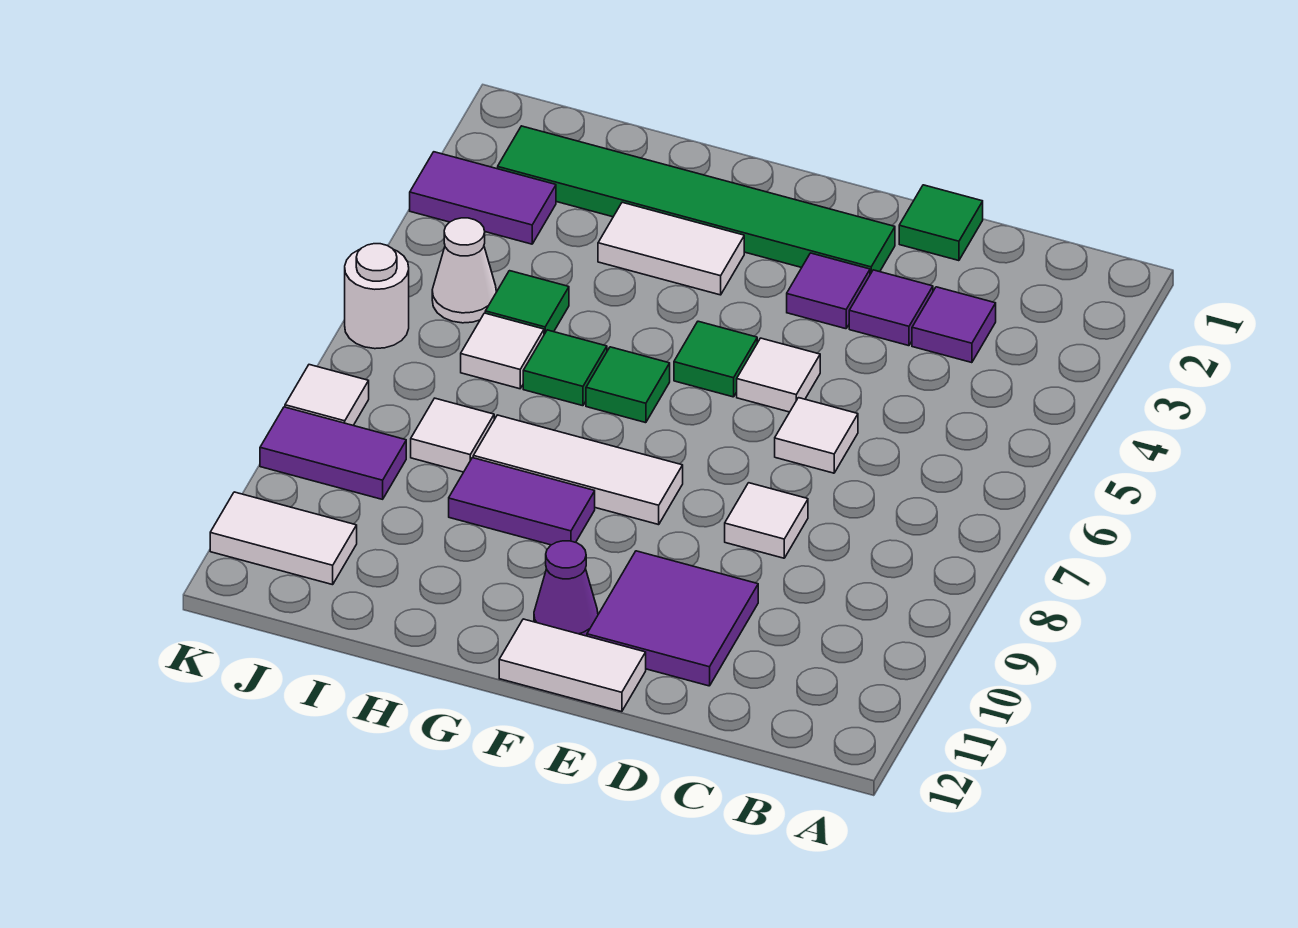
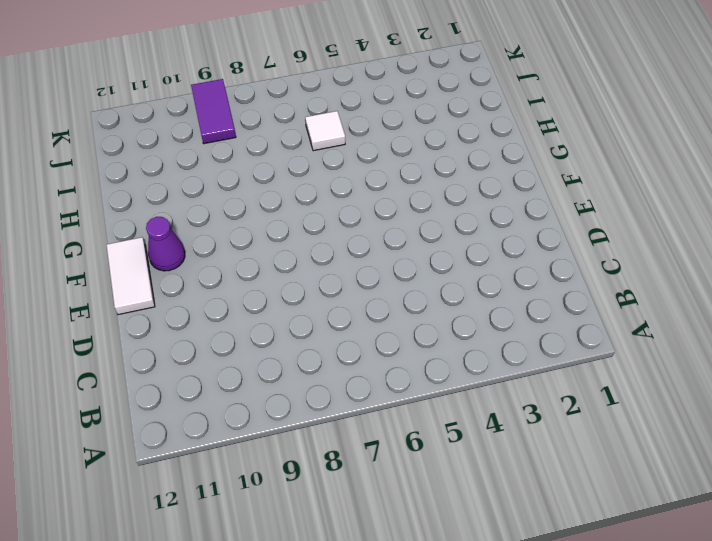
none -> purple tile C3 level 1
none -> green tile D1 level 1
none -> purple tile D3 level 1

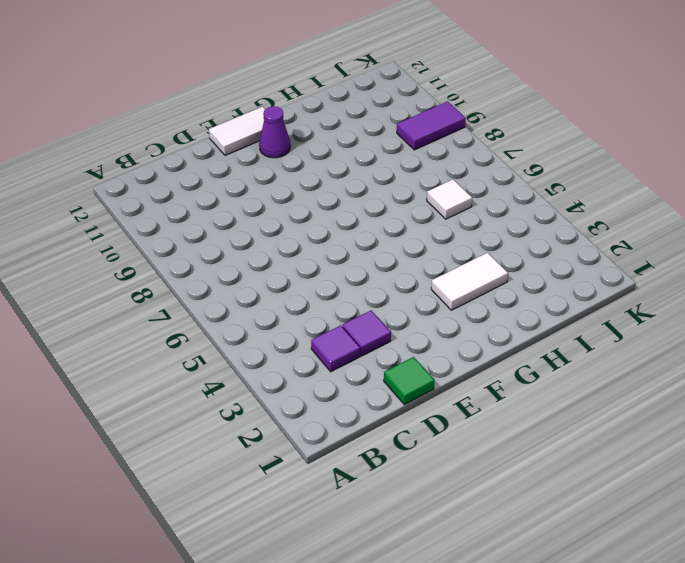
none -> white tile D6 level 1
none -> white tile D8 level 1
none -> purple tile D10:E11 level 1

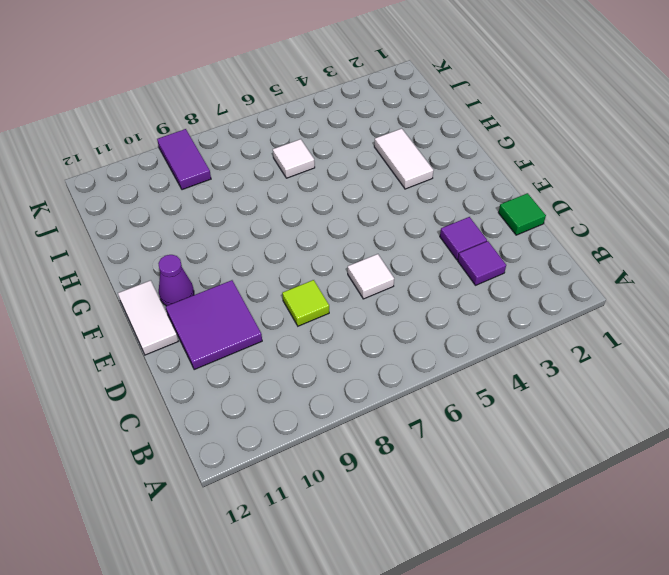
lime tile D8 level 1 -> white tile D8 level 1
none -> green tile E2:J2 level 1
none -> purple tile E3 level 1
none -> white tile E5 level 1

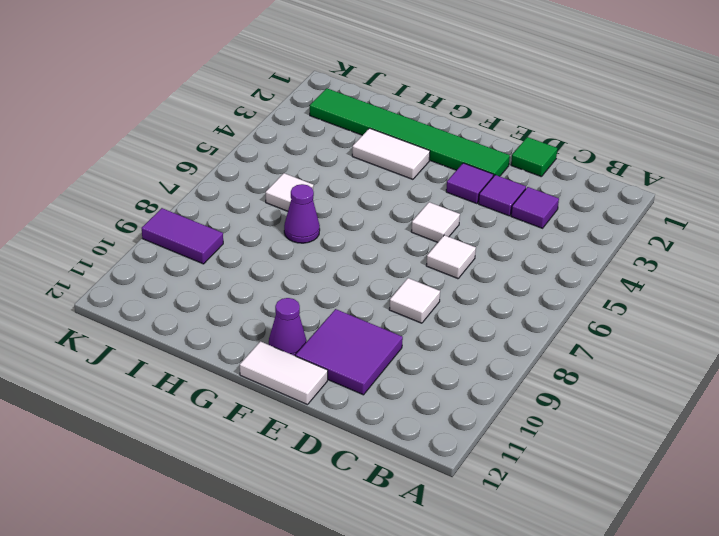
purple cone H7 level 1 -> none
none -> green tile F5 level 1
none -> white tile F8:H8 level 1
none -> green tile G6 level 1

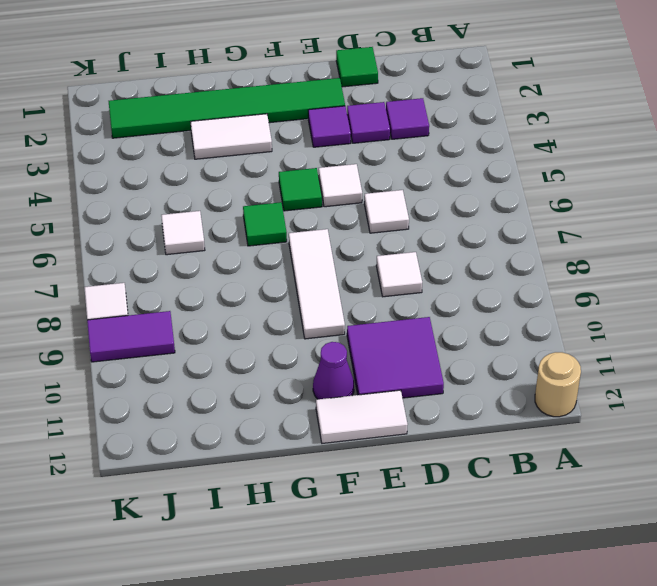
tan round brick A12 level 1 -> none
white tile F7:F9 level 1 -> white tile F8:H8 level 1
none -> purple tile G9:H9 level 1
none -> green tile H6 level 1
none -> green tile I5 level 1

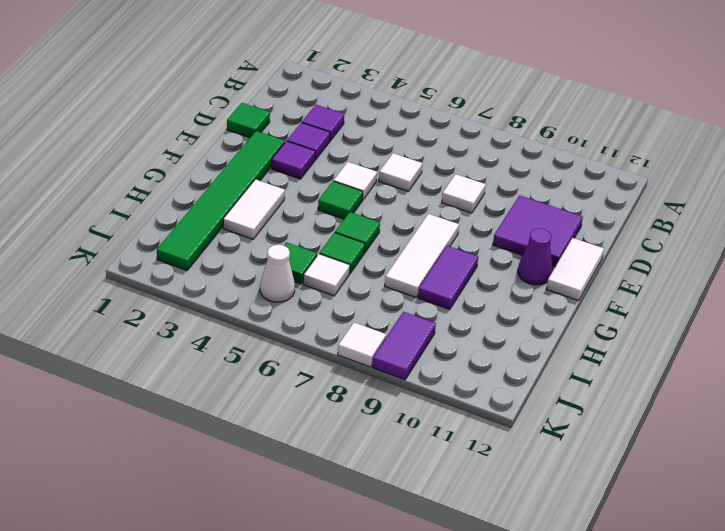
none -> white tile I8 level 1
none -> purple tile J3:K3 level 1
none -> white tile J11:K11 level 1

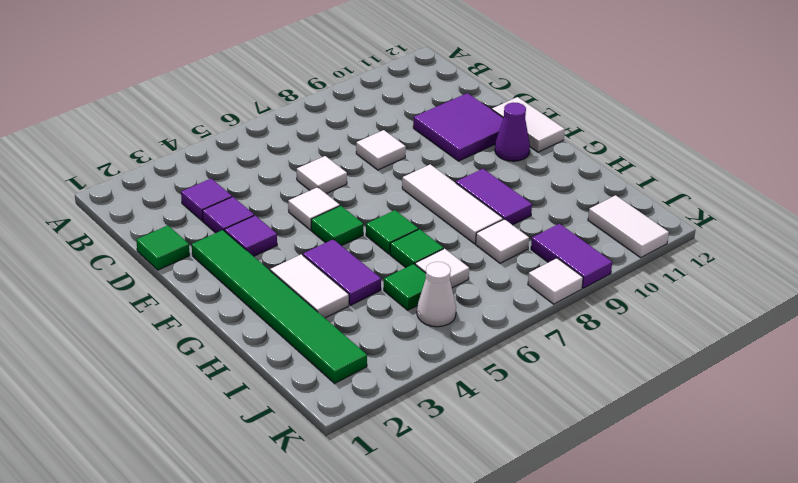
purple tile G4:H4 level 1 -> purple tile J3:K3 level 1
none -> white round brick K6 level 1

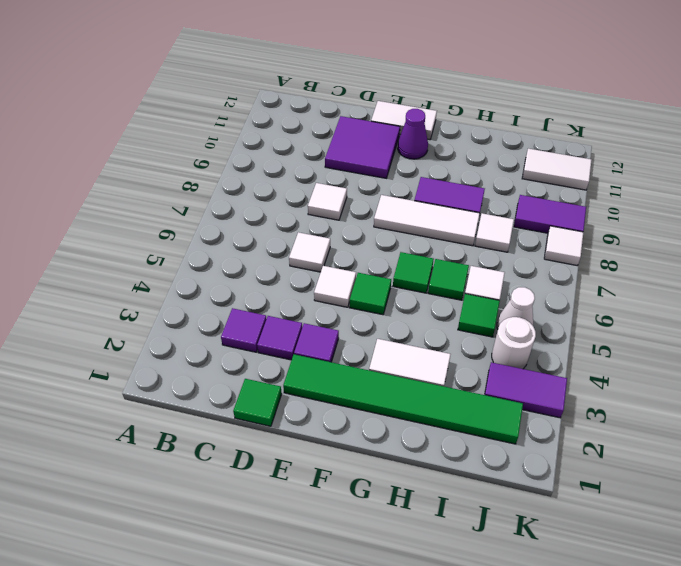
white round brick J4 level 1 -> white round brick K6 level 1

